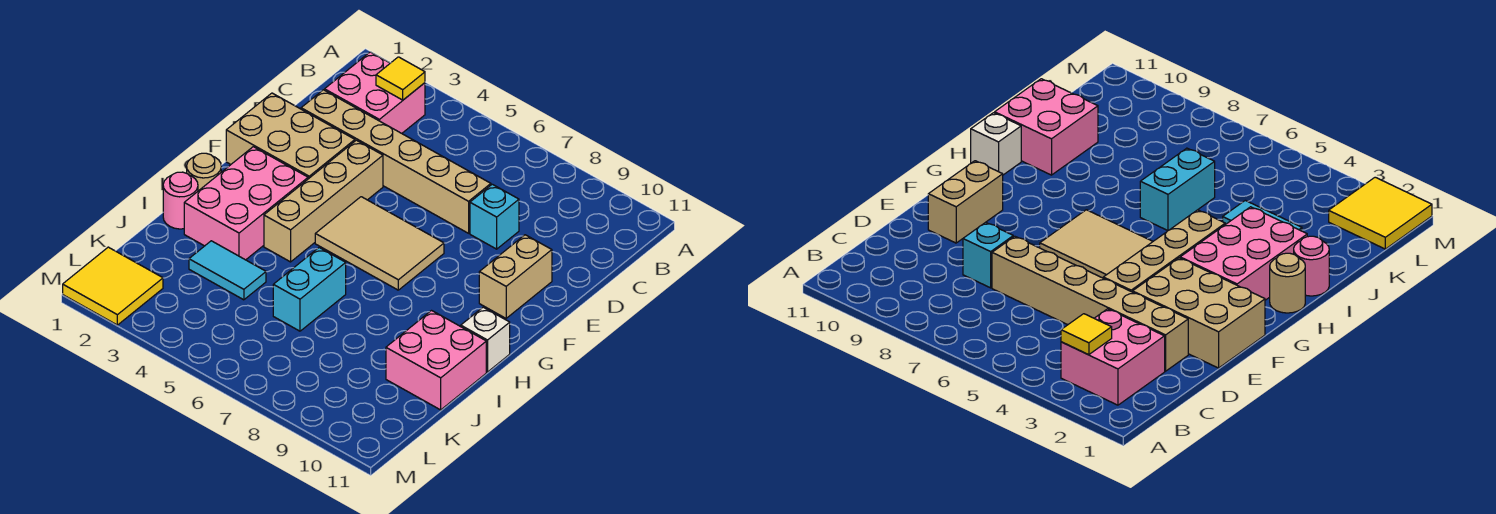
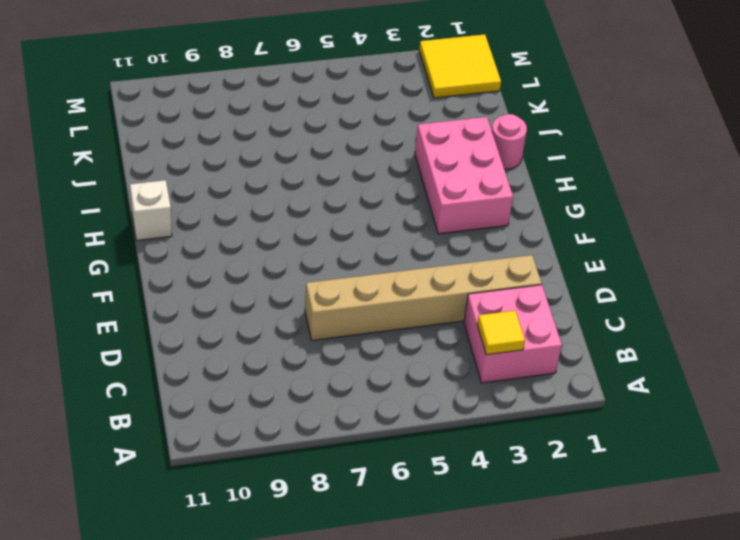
none -> cyan brick D8 level 1
none -> tan brick E1:F3 level 1
none -> tan brick E4:H4 level 1

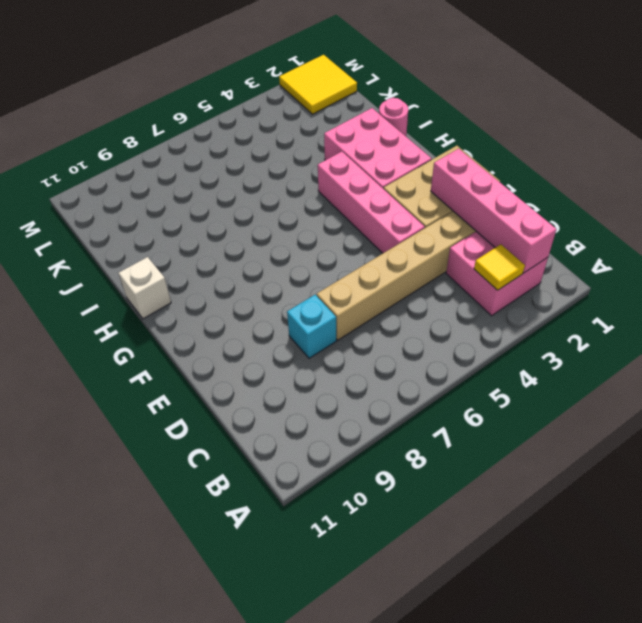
pink brick B2:E2 level 2 -> none
pink brick E4:H4 level 1 -> tan brick E4:H4 level 1
none -> tan brick E10:F10 level 1
none -> tan tile F5:G7 level 1
none -> tan round brick H1 level 1

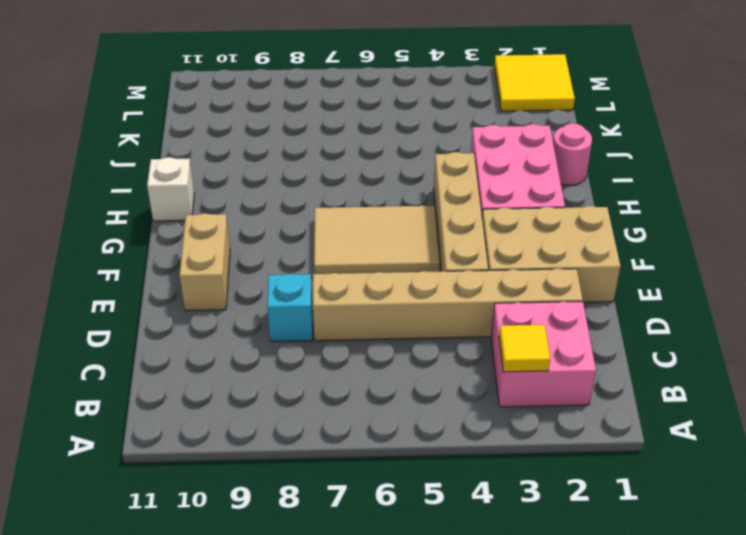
none -> tan round brick H1 level 1
none -> cyan brick I6:J6 level 1
none -> pink brick I10:J11 level 1

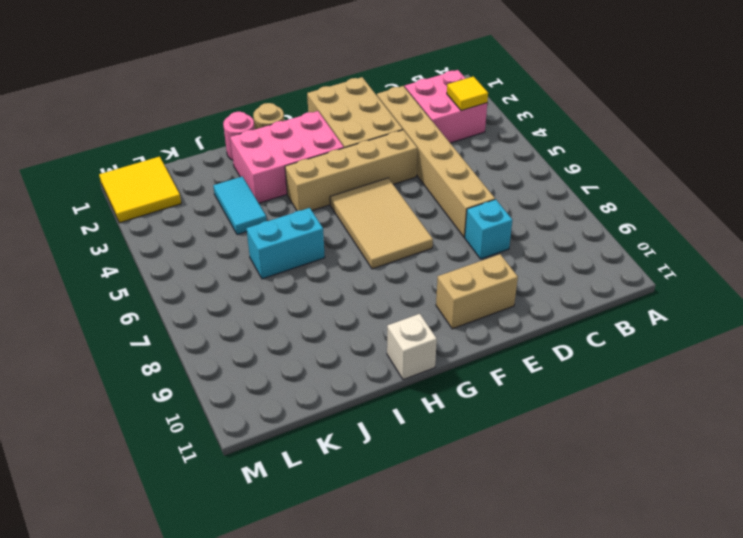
none -> pink brick I10:J11 level 1

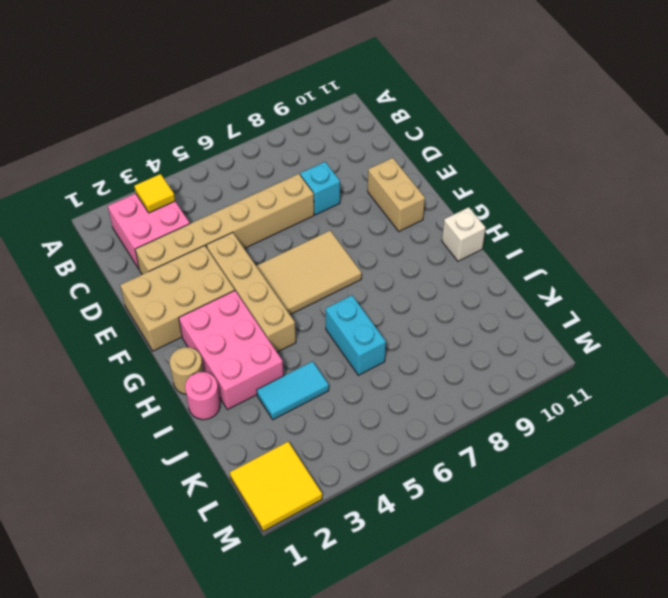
none -> pink brick I10:J11 level 1

